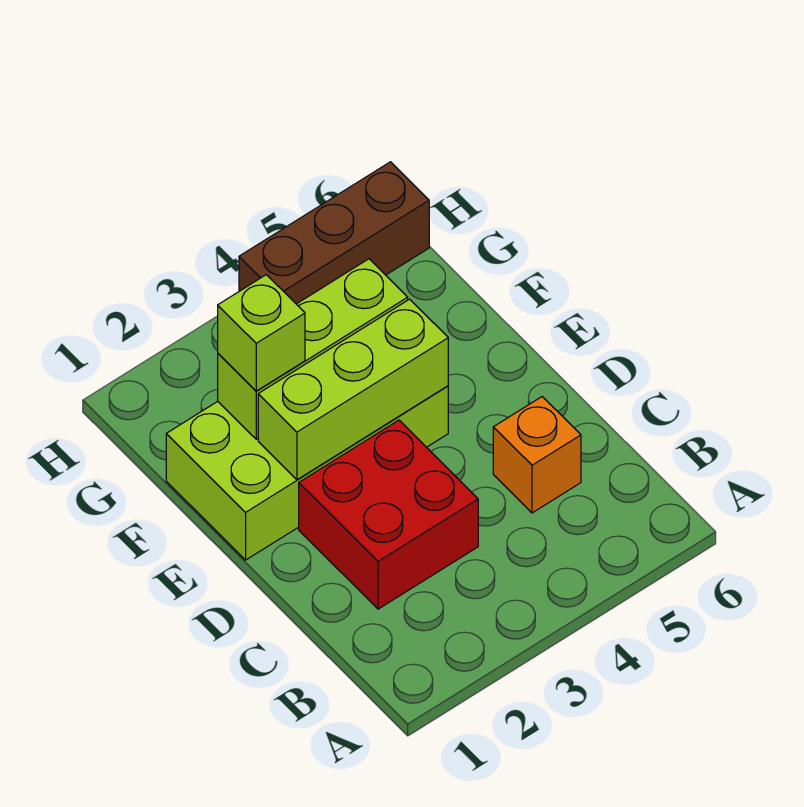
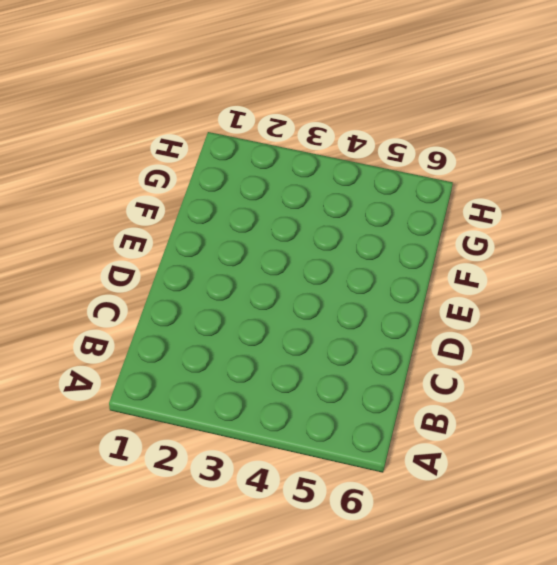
none -> red brick C2:D3 level 1
none -> orange brick C5 level 1

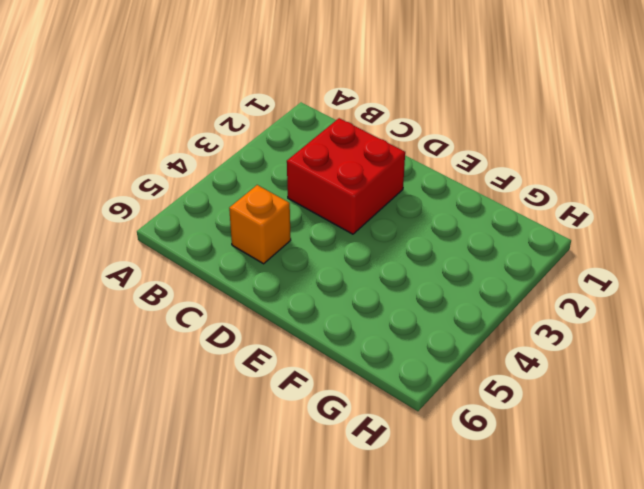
none -> lime brick E1:F4 level 1
none -> brown brick H4:H6 level 1

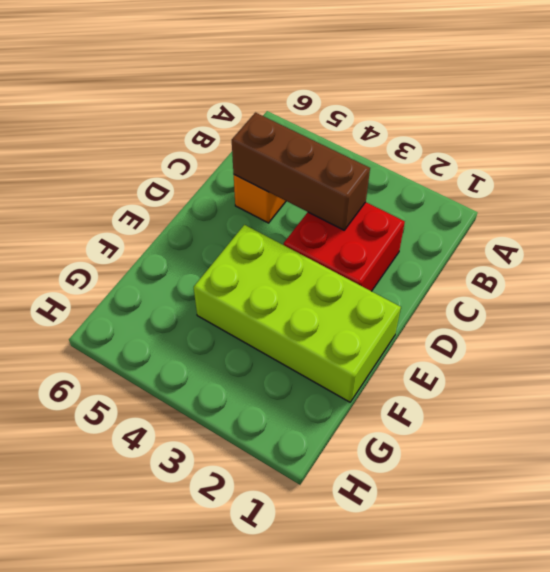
brown brick C3:C5 level 2 -> brown brick H4:H6 level 1
none -> lime brick E2:E4 level 2
none -> lime brick F2:F4 level 2

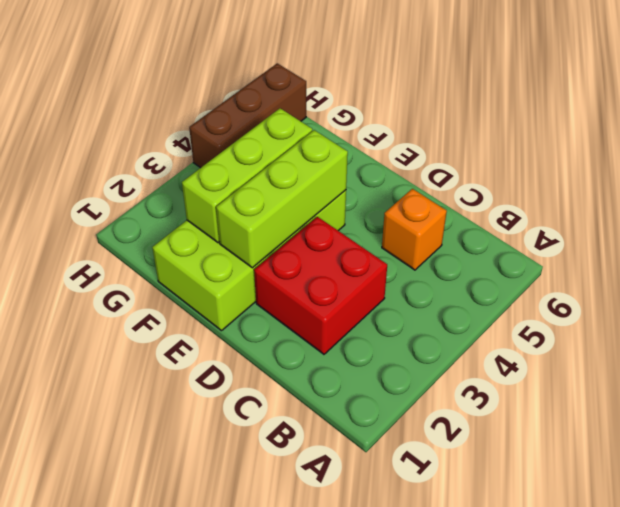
none -> lime brick F2 level 3

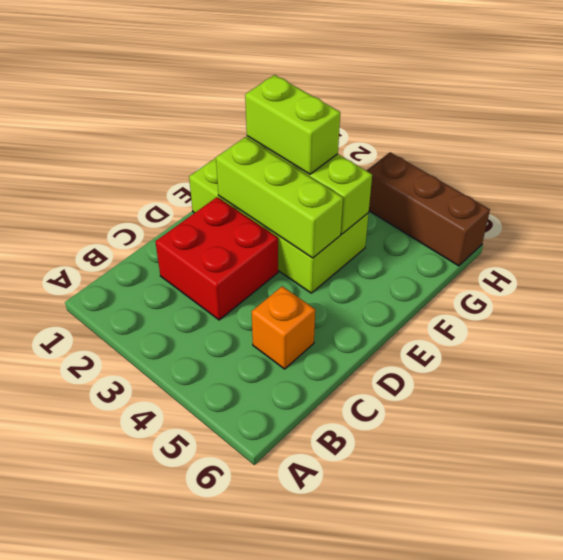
lime brick F2:F3 level 3 -> lime brick F2 level 3

